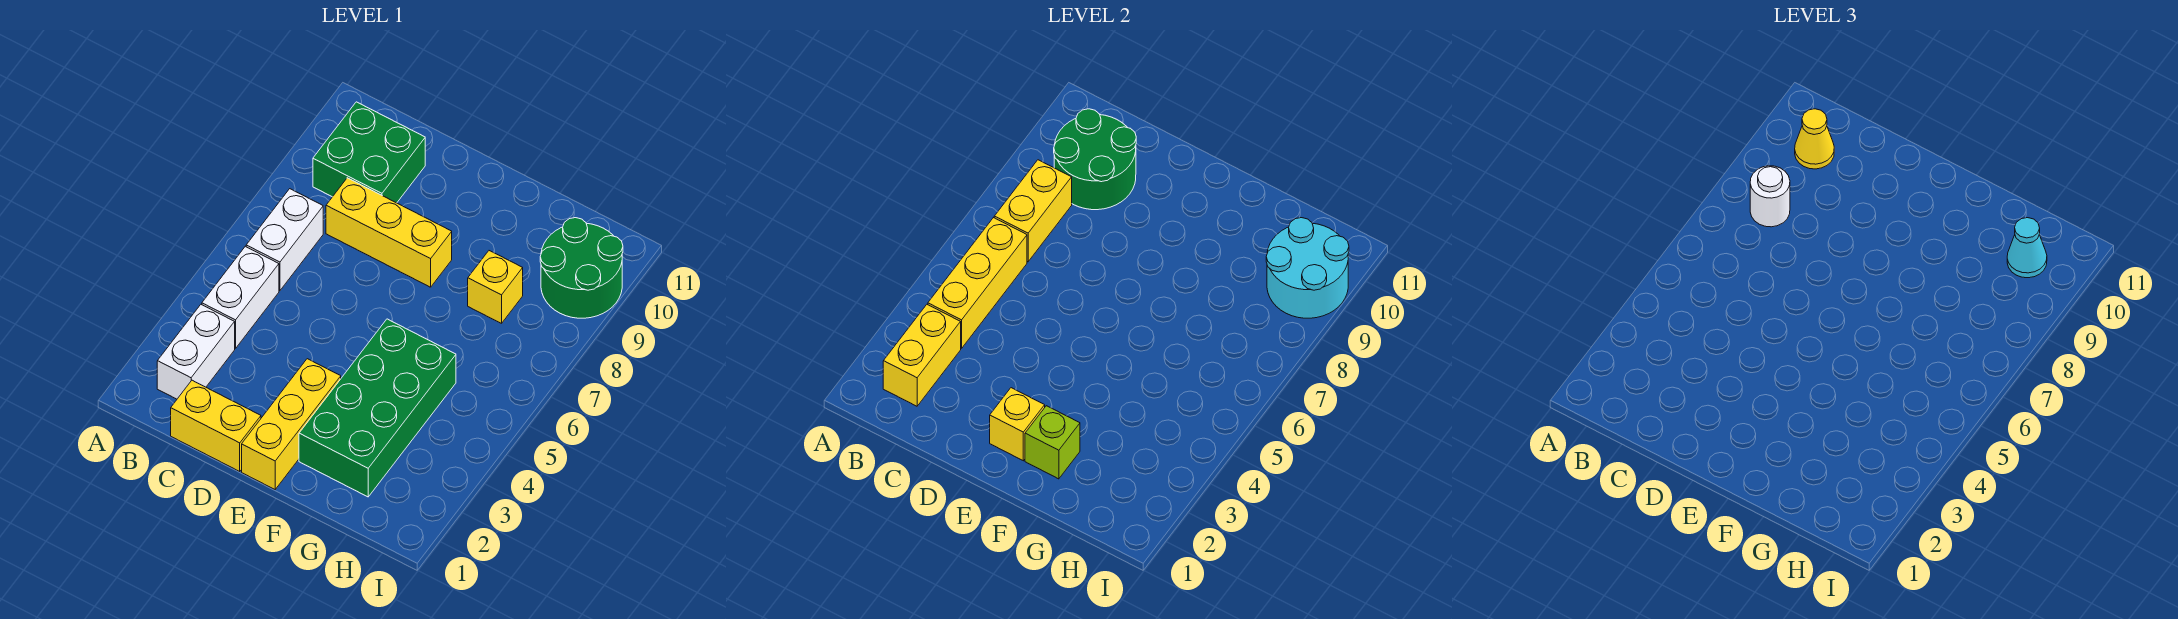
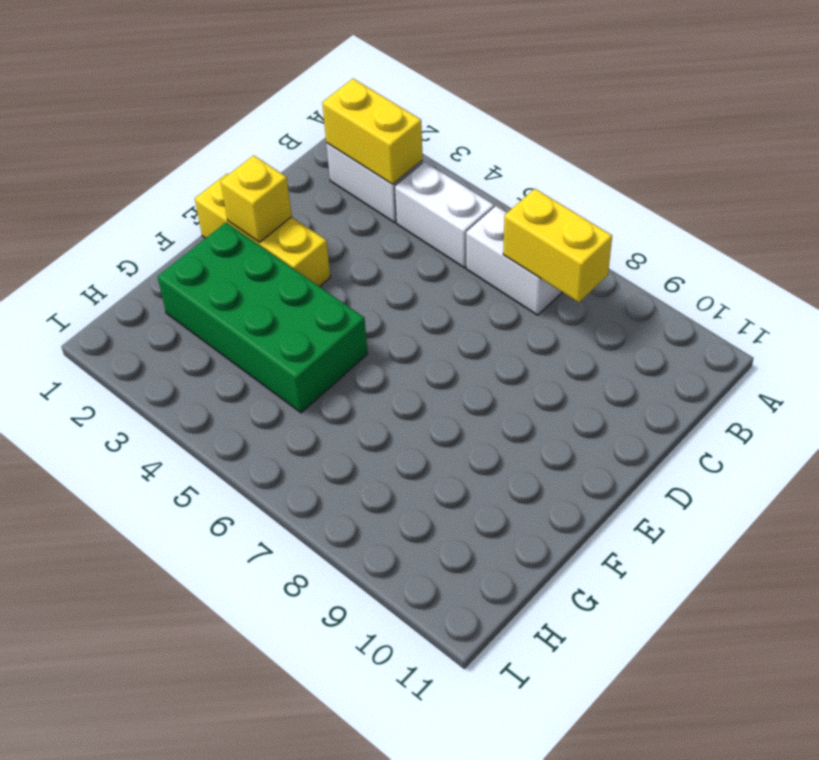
none -> green brick B9:C10 level 1
none -> yellow brick C1:D1 level 1
none -> yellow brick C8:E8 level 1

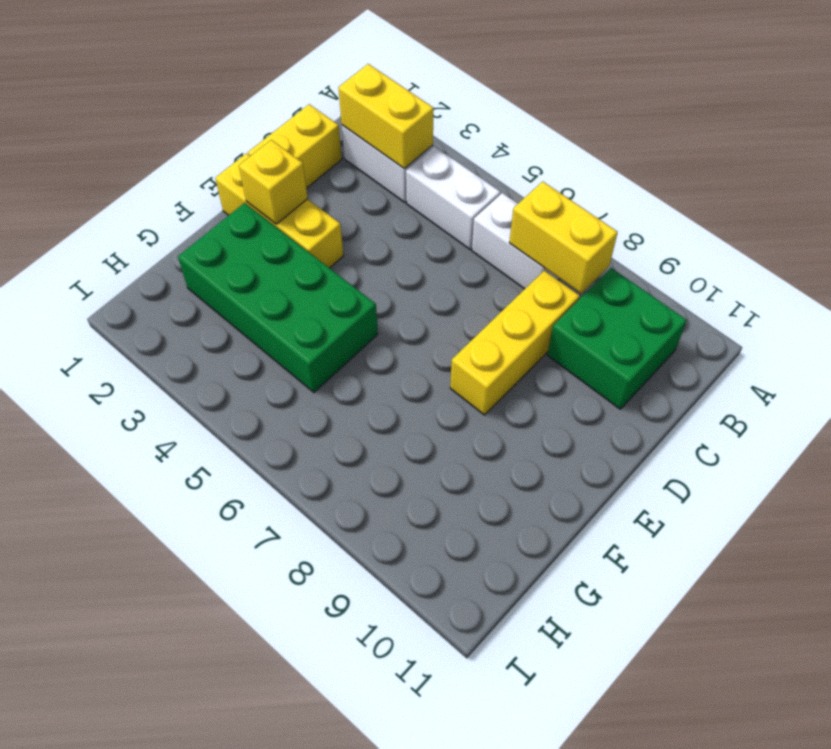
none -> yellow brick G8 level 1
none -> green round brick H9:I10 level 1
none -> yellow brick B4:B6 level 2

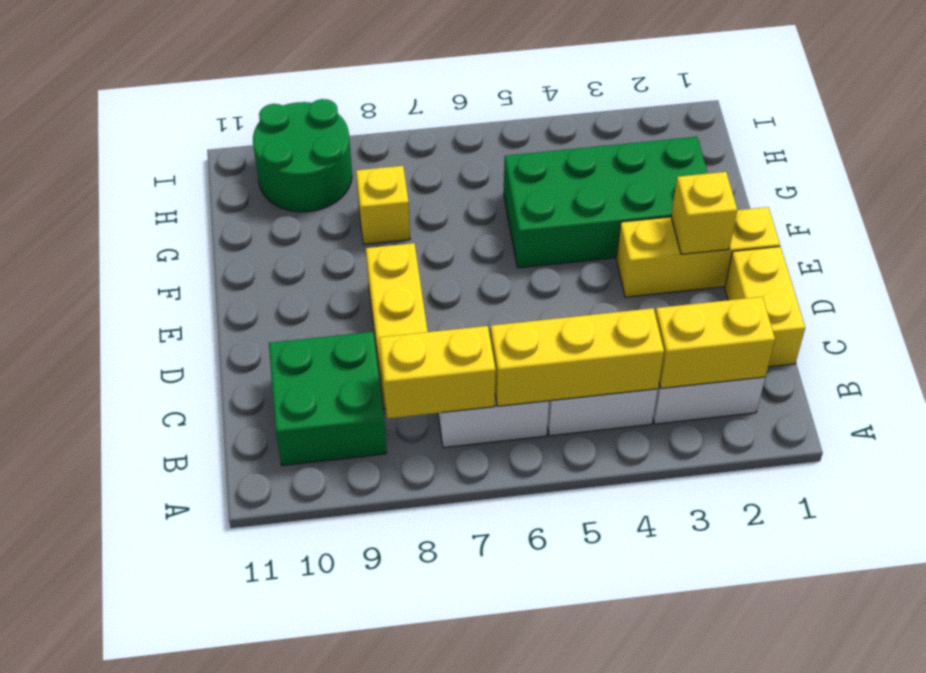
none -> green round brick B9:C10 level 2
none -> lime brick F2 level 2
none -> cyan round brick H9:I10 level 2

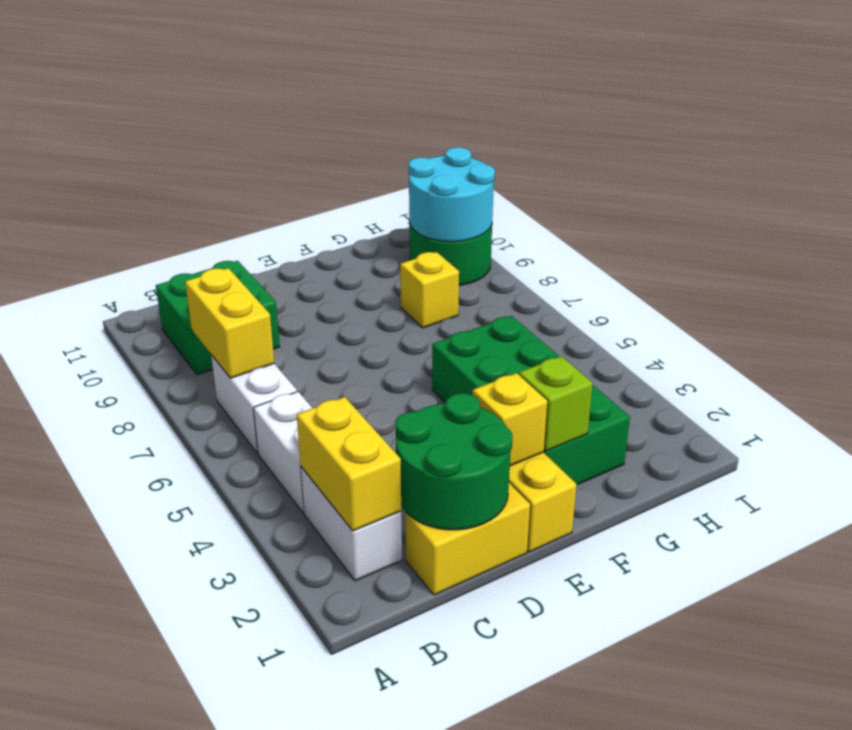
green round brick C1:D2 level 2 -> green round brick B9:C10 level 2
none -> yellow brick C8:E8 level 1
none -> yellow brick B4:B6 level 2
none -> white round brick B8 level 3

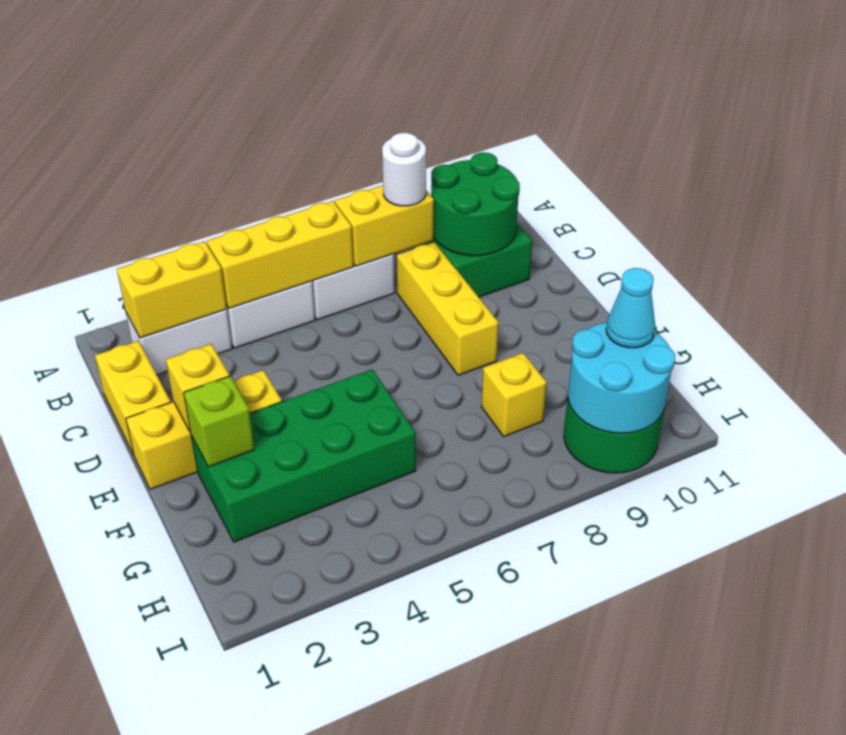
none -> yellow cone B10 level 3

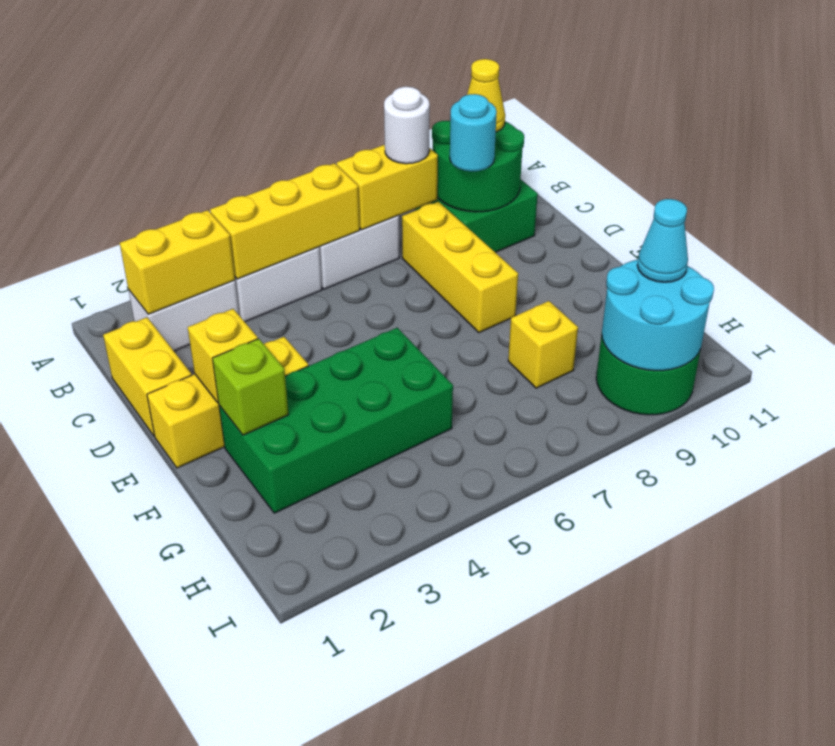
cyan round brick C9 level 3 -> none

